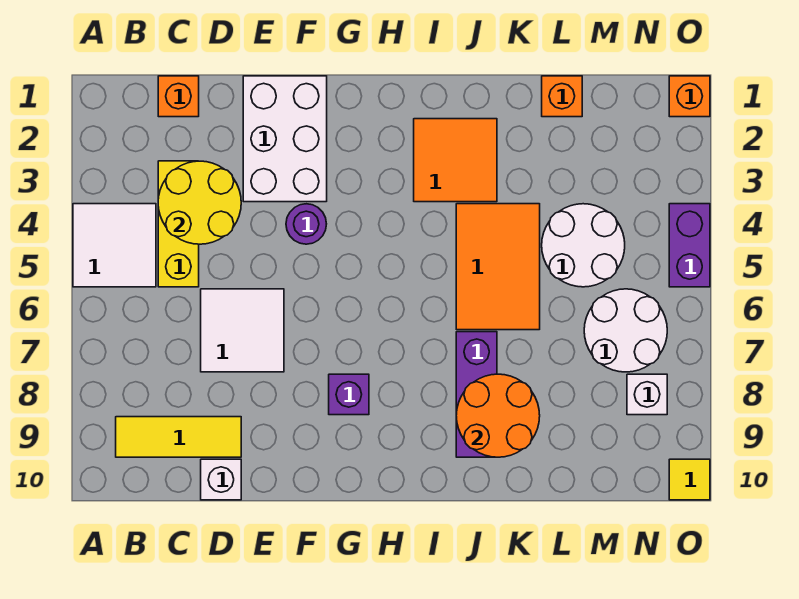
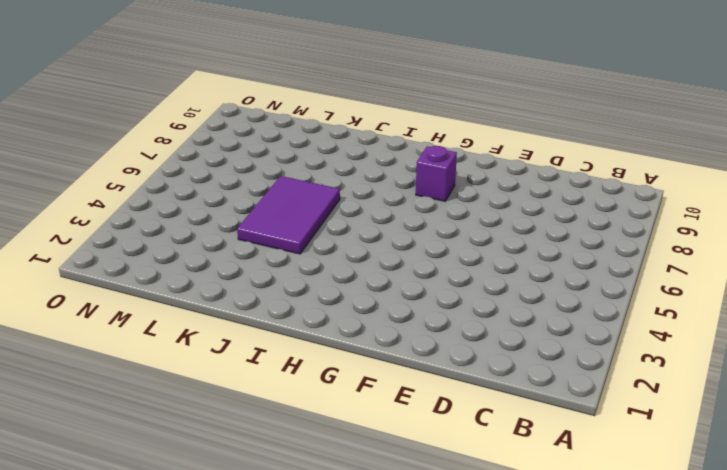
purple tile J4:K6 level 1 -> orange tile J4:K6 level 1
none -> white tile A4:B5 level 1
none -> yellow tile B9:D9 level 1
none -> orange brick C1 level 1

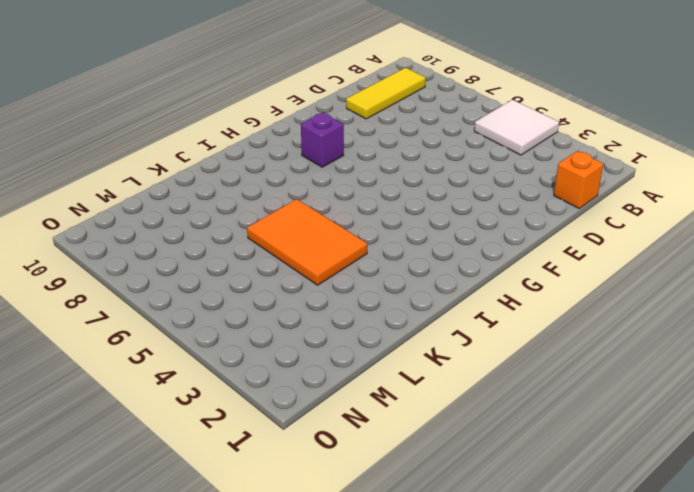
none -> yellow brick C3:C5 level 1
none -> white tile D6:E7 level 1
none -> white brick D10 level 1

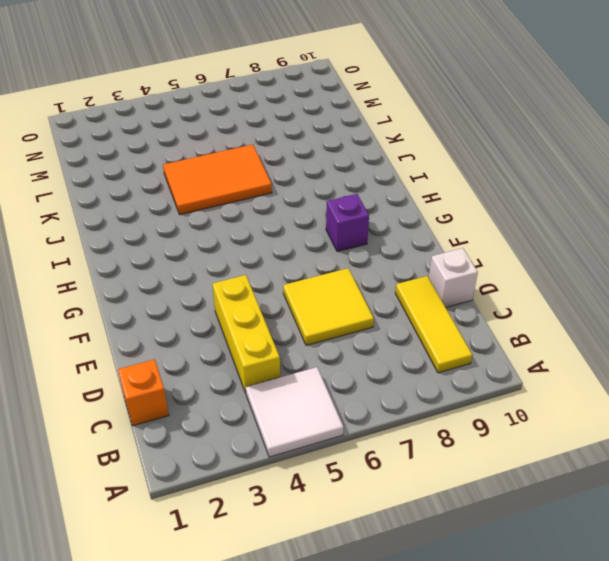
yellow brick C4:E4 level 1 -> yellow brick C3:C5 level 1
yellow tile D6:E7 level 1 -> white tile D6:E7 level 1
none -> white brick E1:F3 level 1
none -> purple round brick F4 level 1
none -> orange tile I2:J3 level 1

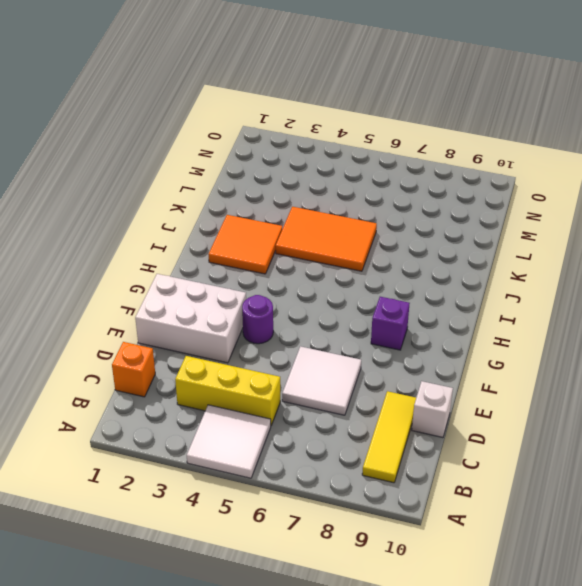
none -> purple brick J7:J9 level 1
none -> orange brick L1 level 1
none -> white round brick L4:M5 level 1

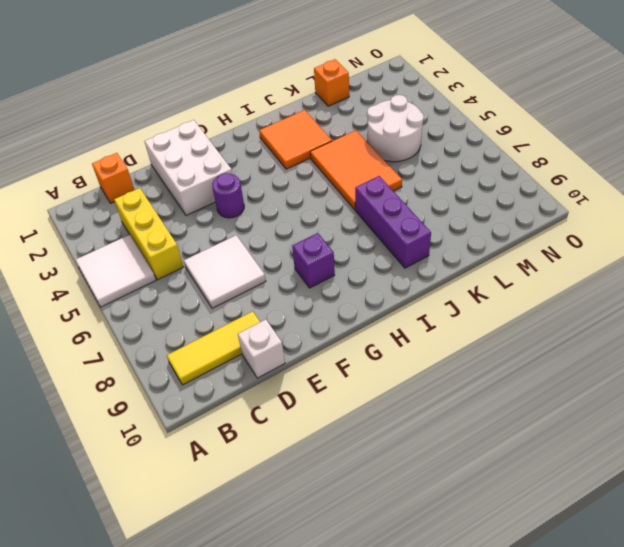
none -> white round brick M6:N7 level 1
none -> white brick N8 level 1
none -> orange brick O1 level 1

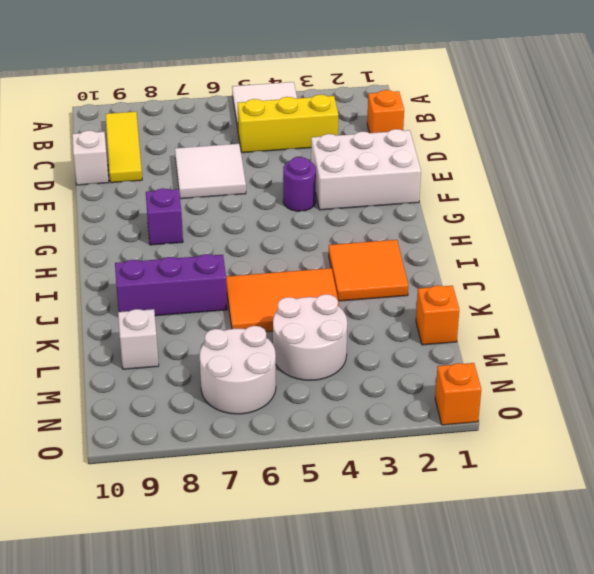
white brick L9 level 1 -> white brick N8 level 1
none -> purple brick O4:O5 level 1
none -> yellow tile O10 level 1
none -> yellow round brick C3:D4 level 2

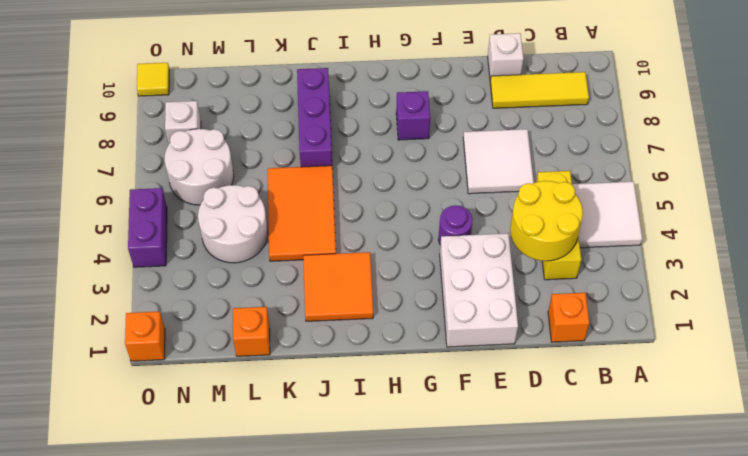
none -> orange round brick J8:K9 level 2

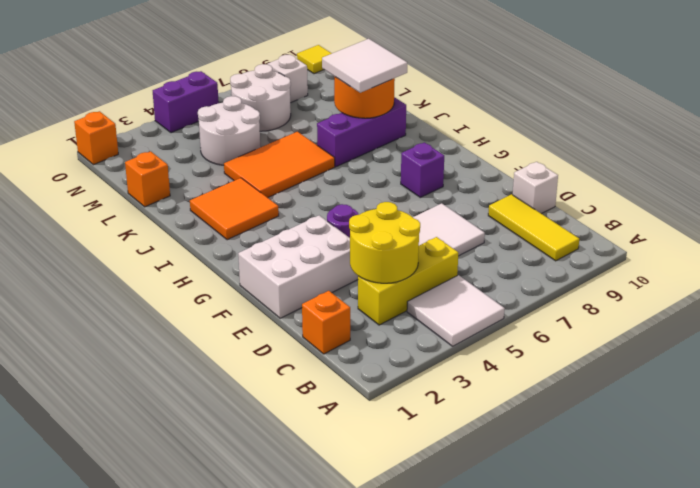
white tile J8:K9 level 3 -> none

